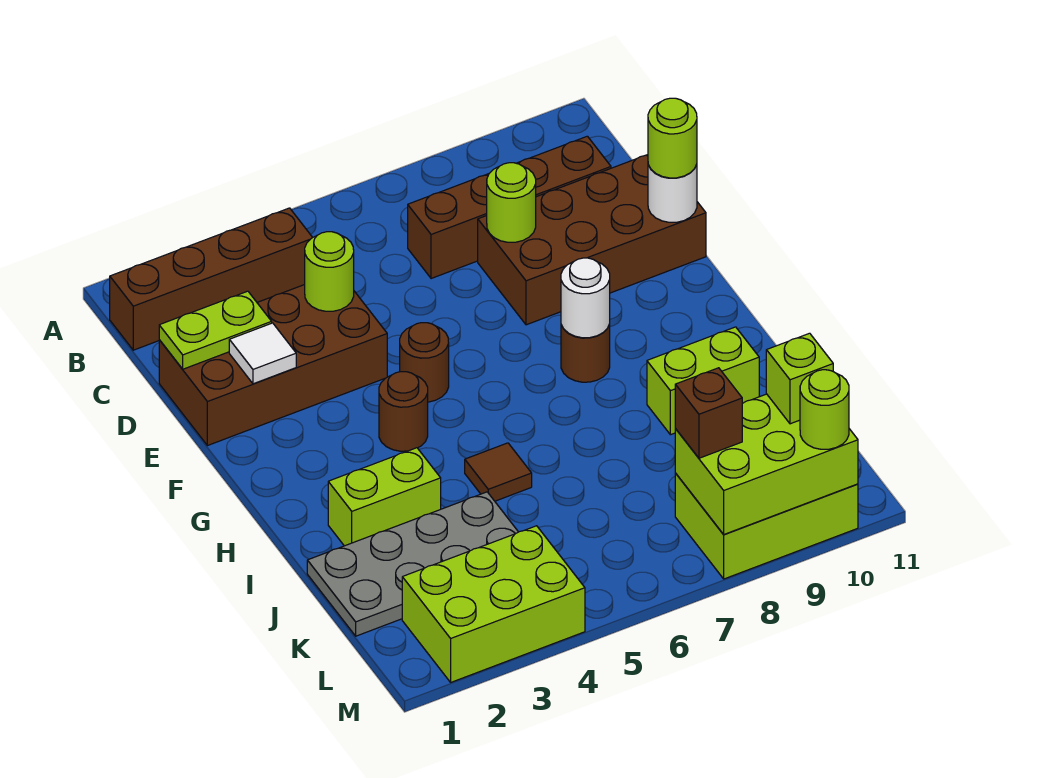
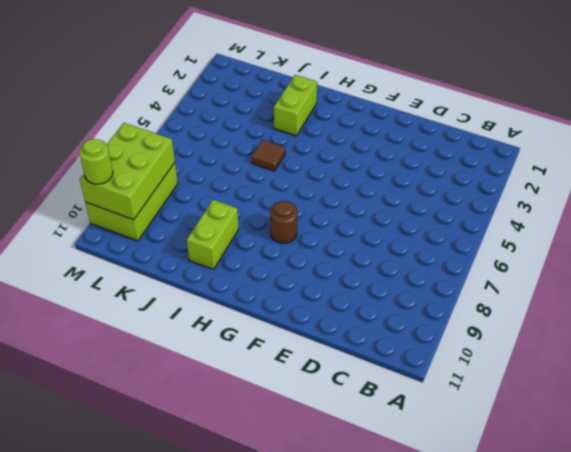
none -> brown brick B1:B4 level 1
none -> brown brick C7:C10 level 1
none -> brown brick D1:E4 level 1

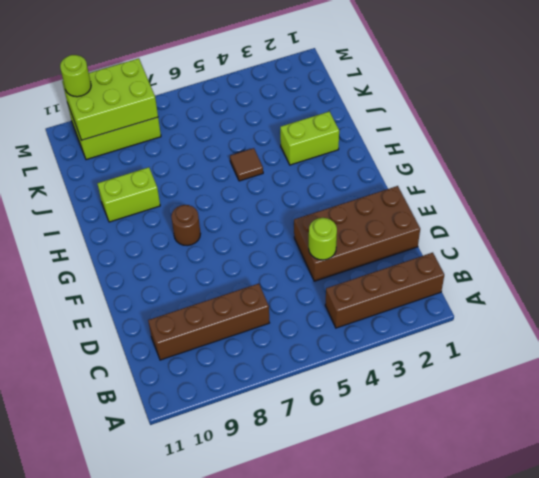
none -> brown brick D8:E11 level 1
none -> brown round brick F5 level 1
none -> brown round brick G4 level 1

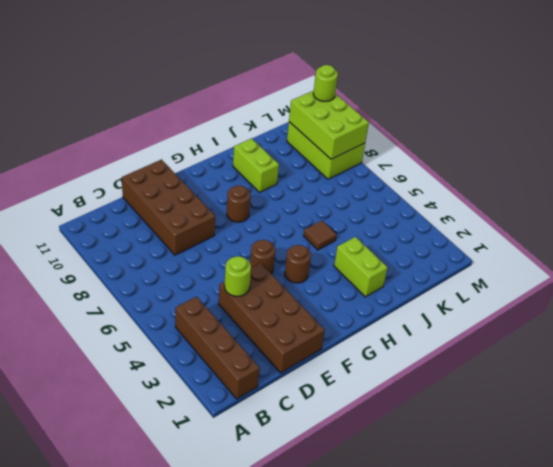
none -> brown brick C7:C10 level 1
none -> grey plate J1:K4 level 1
none -> lime brick L2:M4 level 1

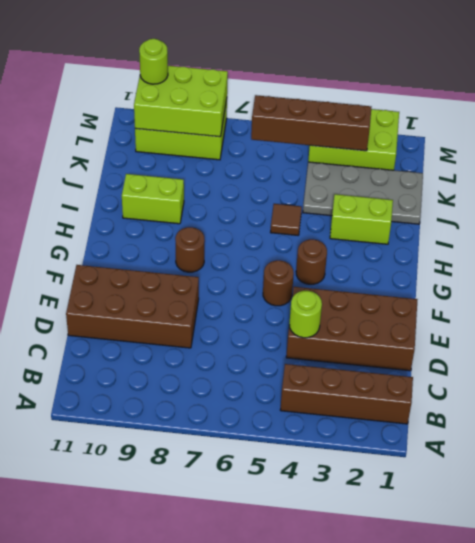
brown brick L3:L6 level 2 -> brown brick C7:C10 level 1
none -> lime plate D1:D2 level 2
none -> lime round brick D8 level 2
none -> white tile E2 level 2

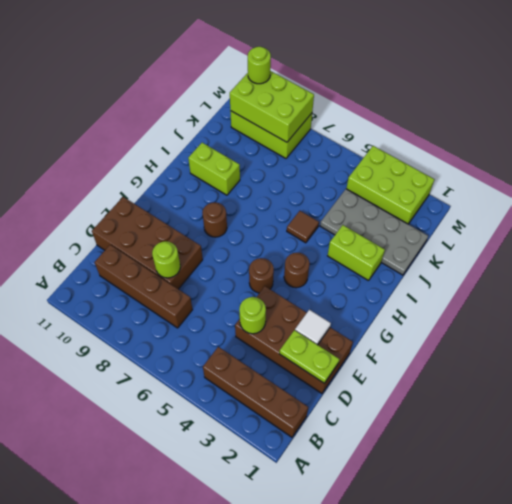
none -> white round brick E11 level 2
none -> white round brick G8 level 2
none -> lime round brick E11 level 3

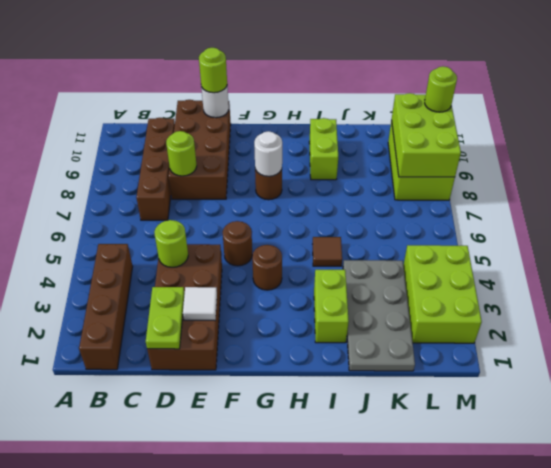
none -> brown brick L8 level 3
none -> lime brick L10 level 3

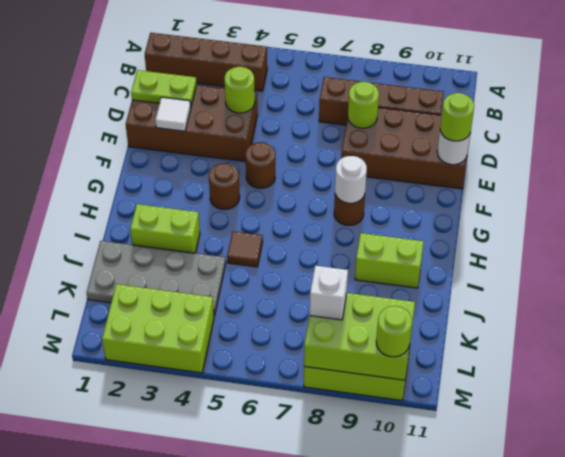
white brick L8 level 3 -> brown brick L8 level 3
none -> lime brick L10 level 3

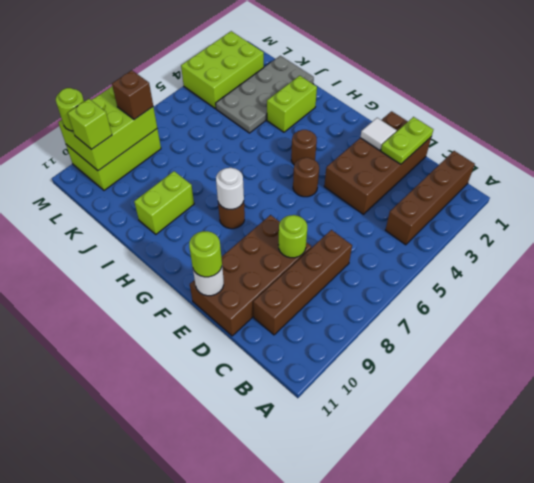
none -> brown tile I5 level 1
none -> lime round brick D4 level 2

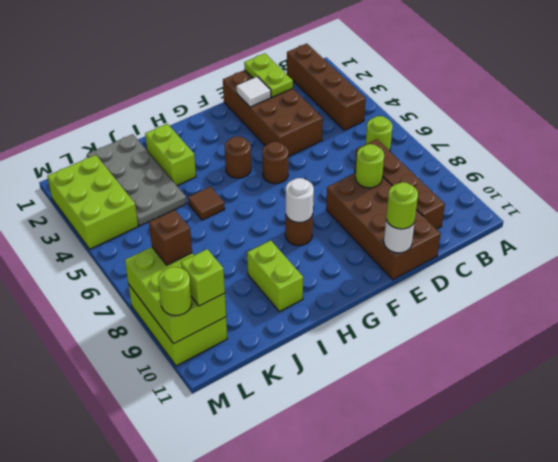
lime round brick B6 level 1 -> lime round brick D4 level 2

